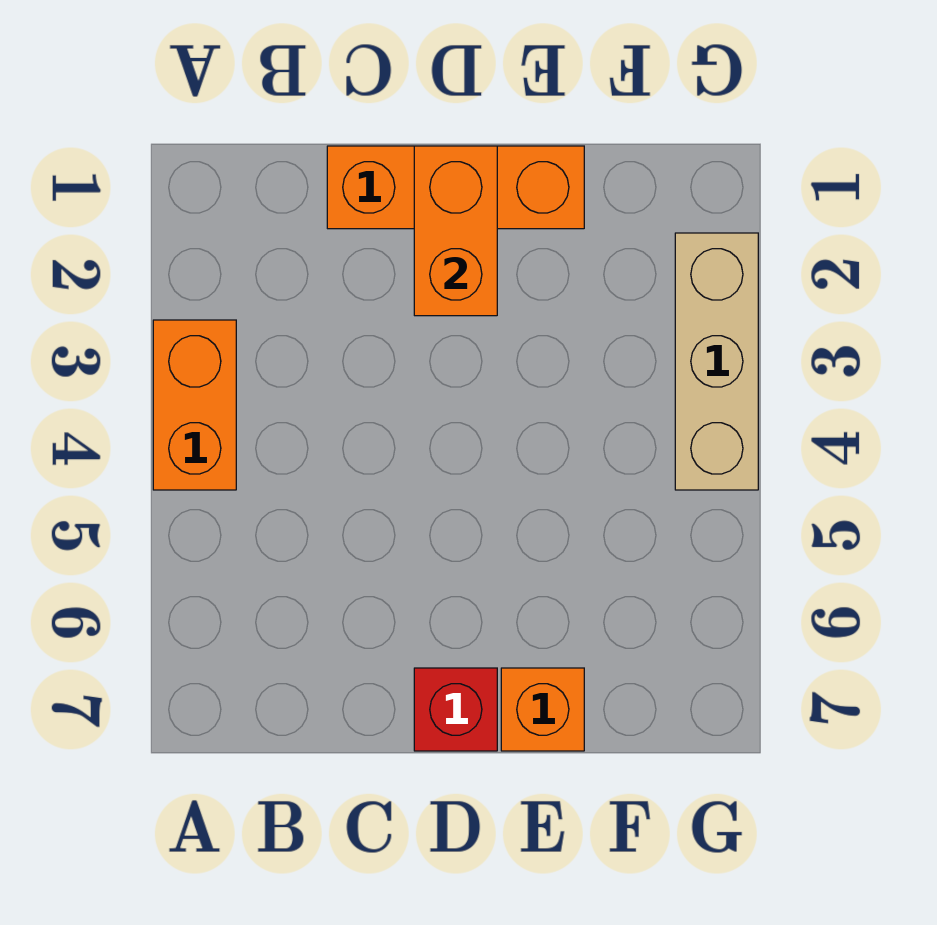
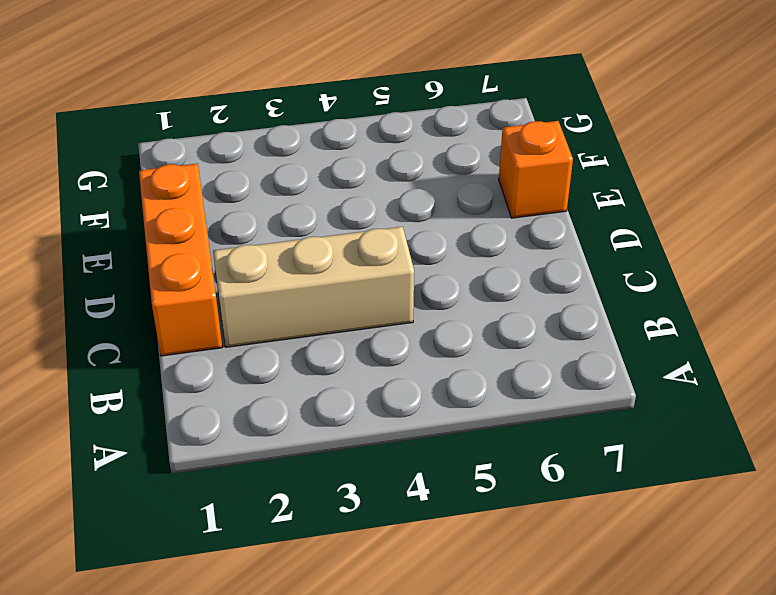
tan brick C2:C4 level 1 -> tan brick G2:G4 level 1
none -> orange brick A3:A4 level 1
none -> red brick D7 level 1

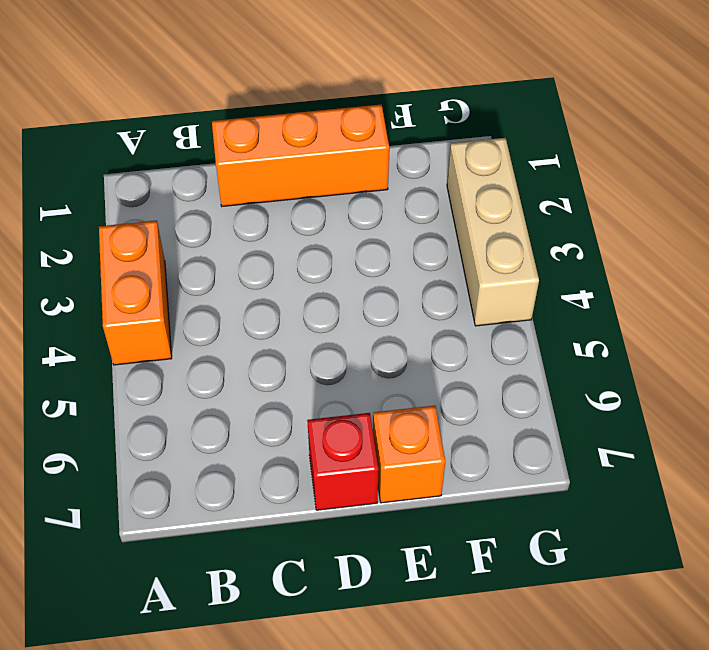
none -> orange brick D1:D2 level 2

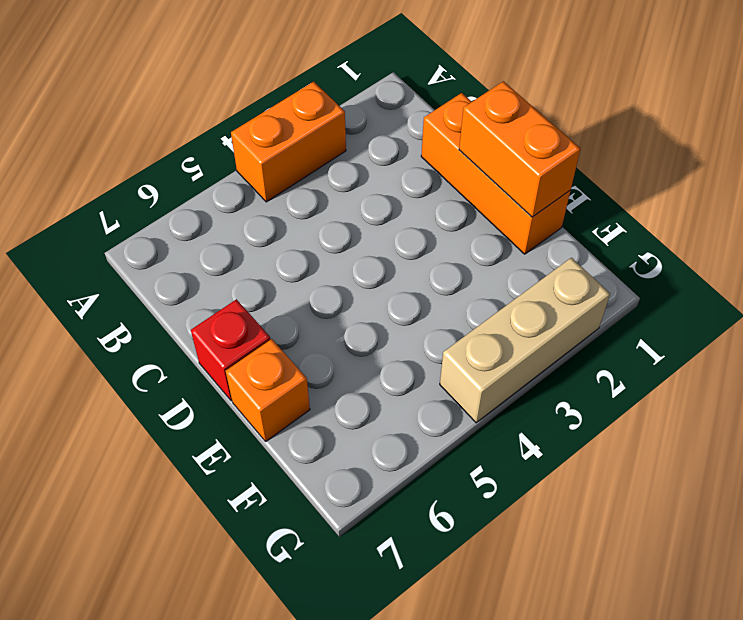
orange brick D1:E1 level 2 -> orange brick D1:D2 level 2

